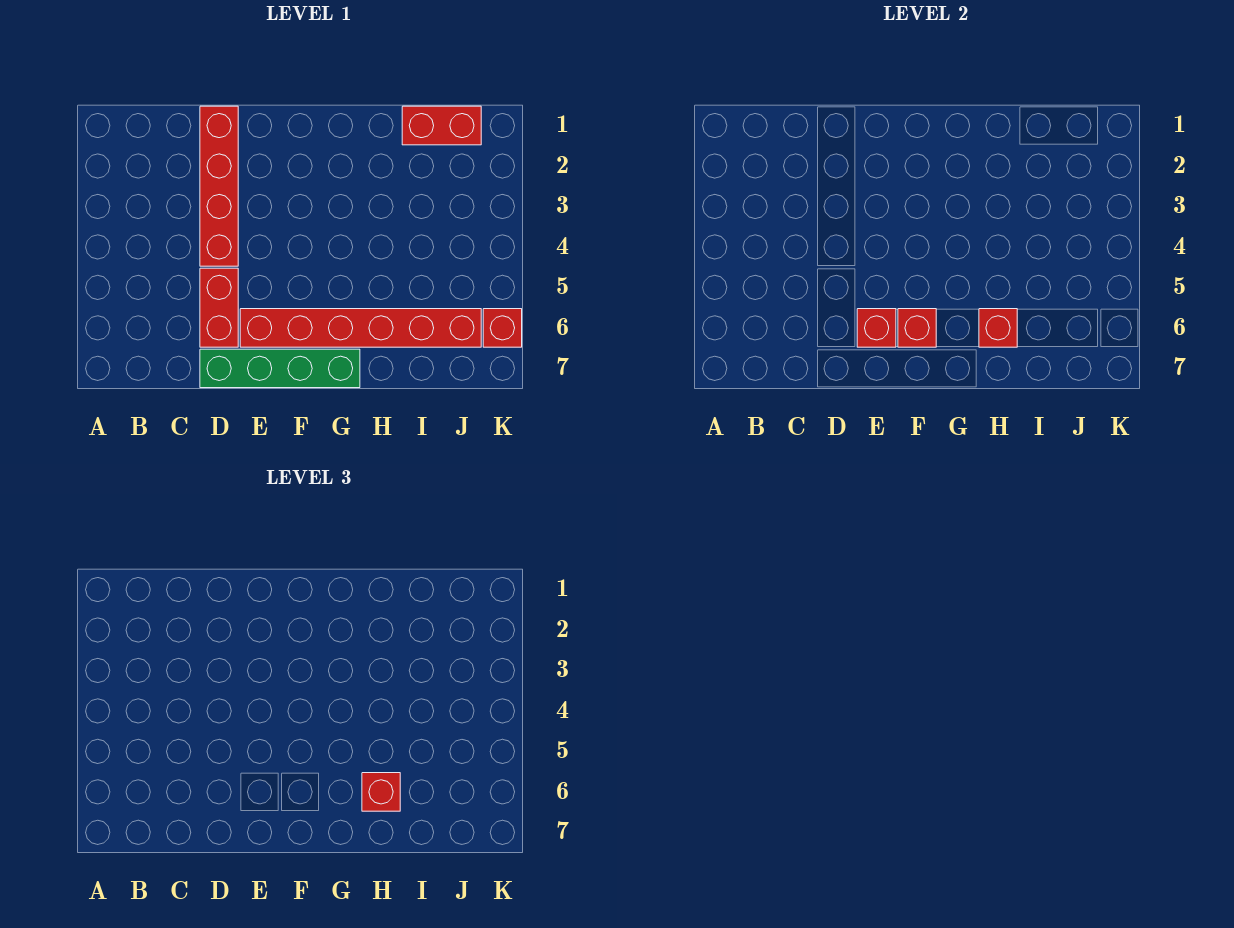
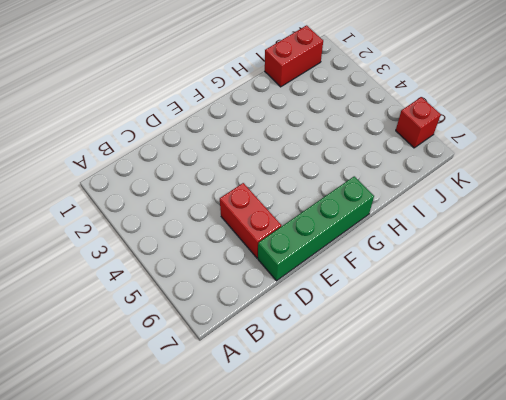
none -> red brick D1:D4 level 1
none -> red brick E6:J6 level 1

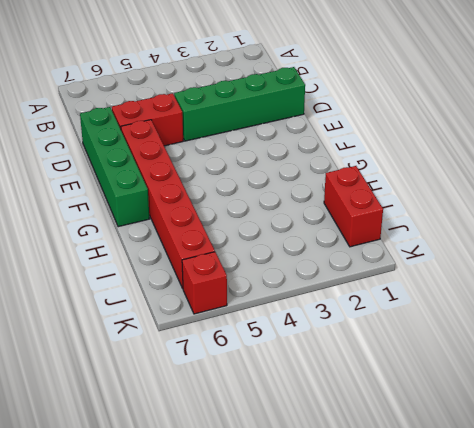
green brick D1:D4 level 1 -> red brick D1:D4 level 1
none -> red brick E6 level 2
none -> red brick F6 level 2

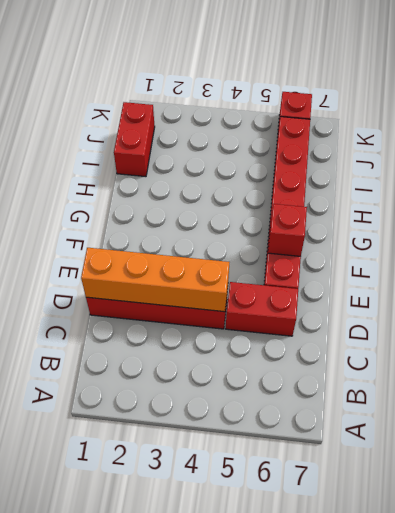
orange brick D1:D4 level 2 -> none
none -> green brick D7:G7 level 1
none -> red brick E6 level 2

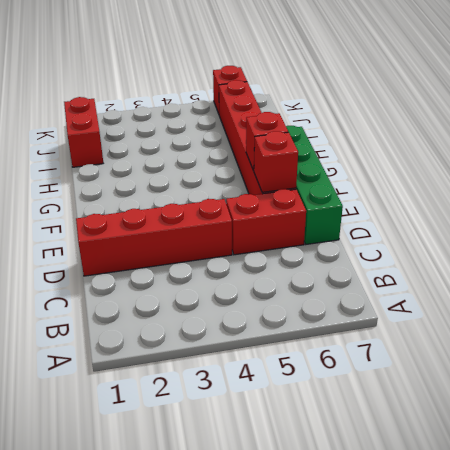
none -> red brick H6 level 2
none -> red brick H6 level 3

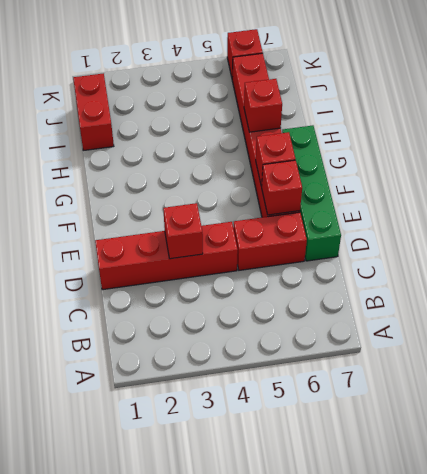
red brick D3 level 2 -> red brick H6 level 3

